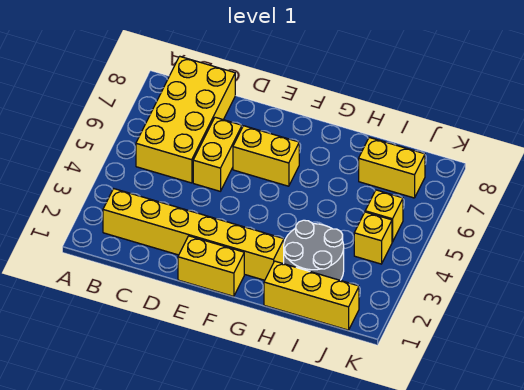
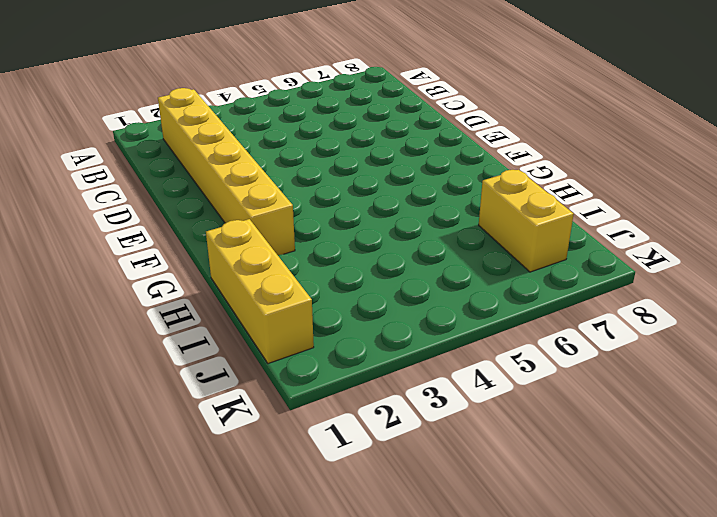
none -> yellow brick B5:C8 level 1
none -> yellow brick D5:D6 level 1

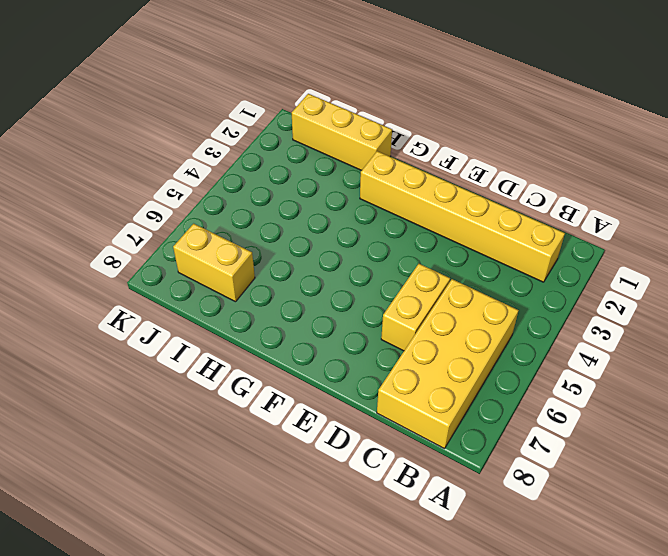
none -> yellow brick E1:F1 level 1
none -> yellow brick E6:F6 level 1

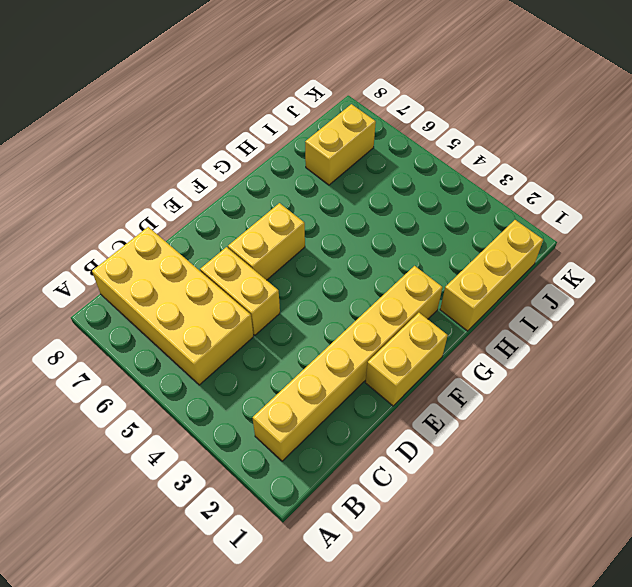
none -> grey round brick H2:I3 level 1
none -> yellow brick J4 level 1

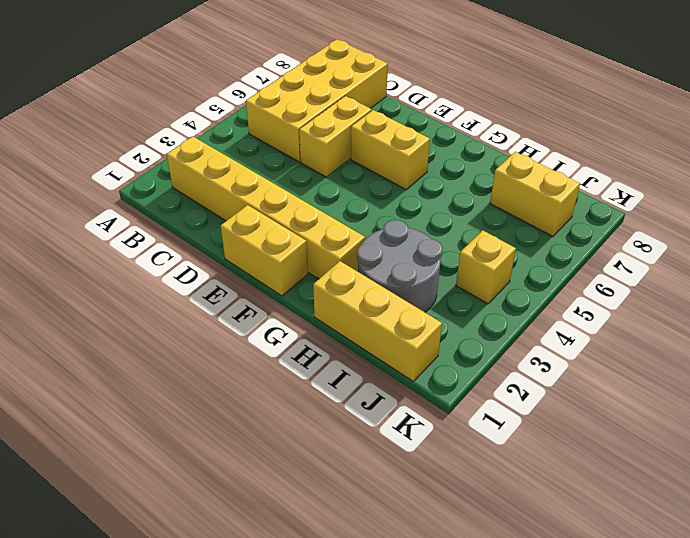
none -> yellow brick J5 level 1

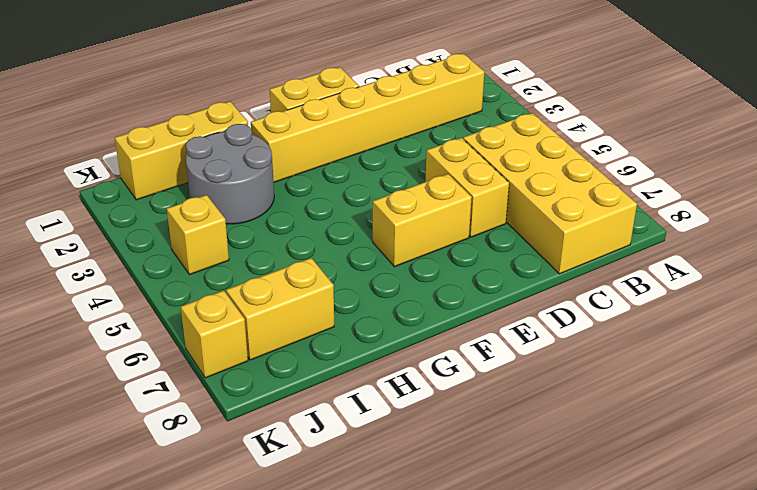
yellow brick K7 level 1 -> yellow brick J5 level 1

